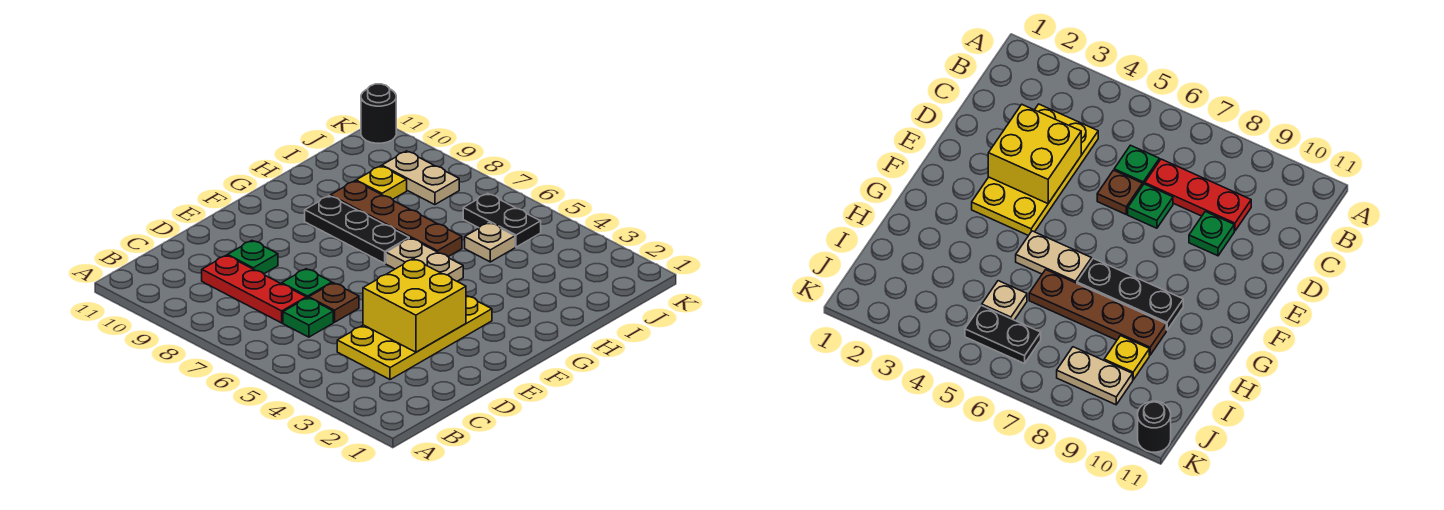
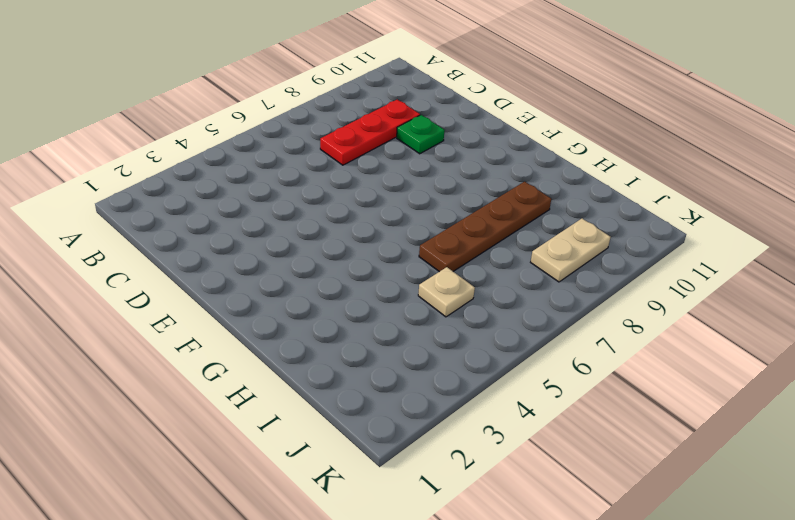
none -> yellow plate C3:F4 level 1
none -> green plate C6 level 1
none -> brown plate D6 level 1

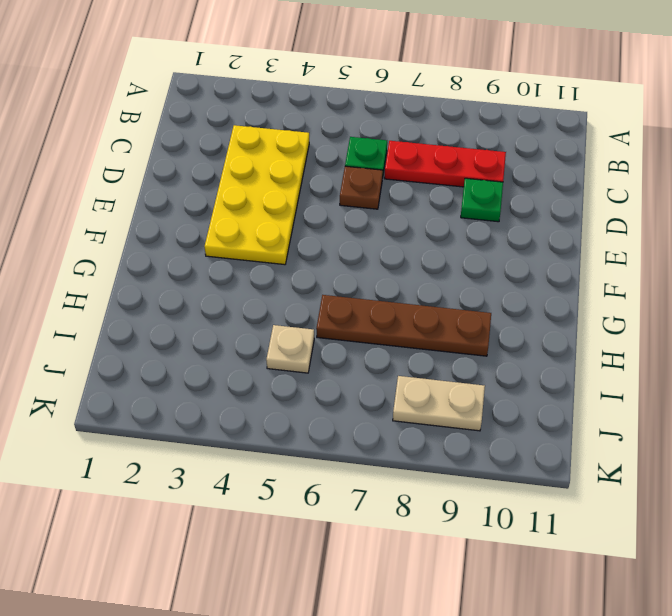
none -> green plate D7 level 1
none -> tan plate G5:G6 level 1
none -> black plate G7:G9 level 1

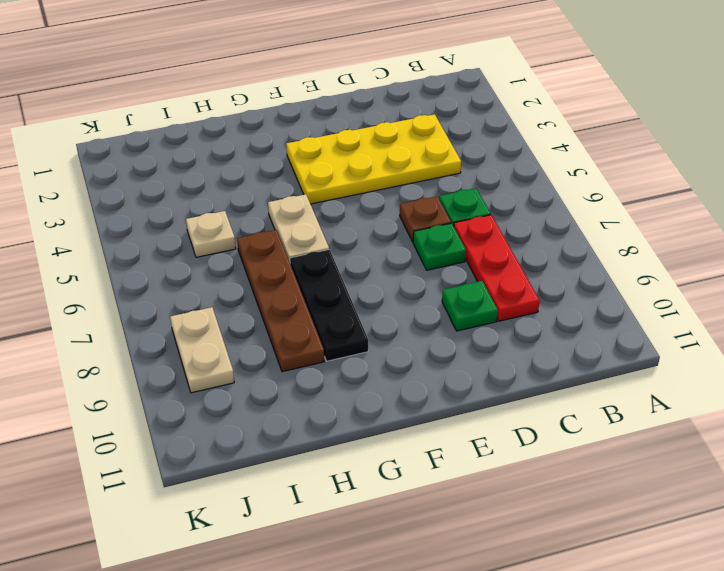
none -> yellow plate I9 level 1
none -> black plate J5:J6 level 1
none -> black round brick K11 level 1

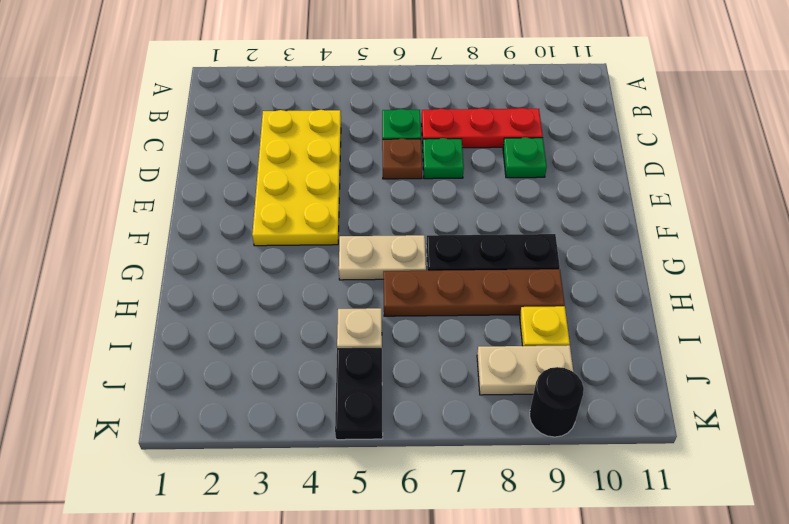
black plate J5:K5 level 1 -> black plate J5:J6 level 1
black round brick K9 level 1 -> black round brick K11 level 1
none -> yellow brick D3:E4 level 2

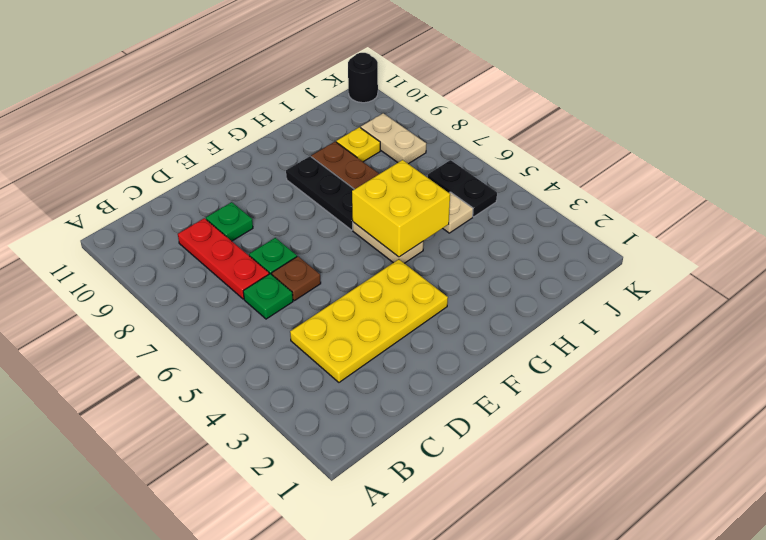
yellow brick G5:H6 level 2 -> yellow brick D3:E4 level 2

